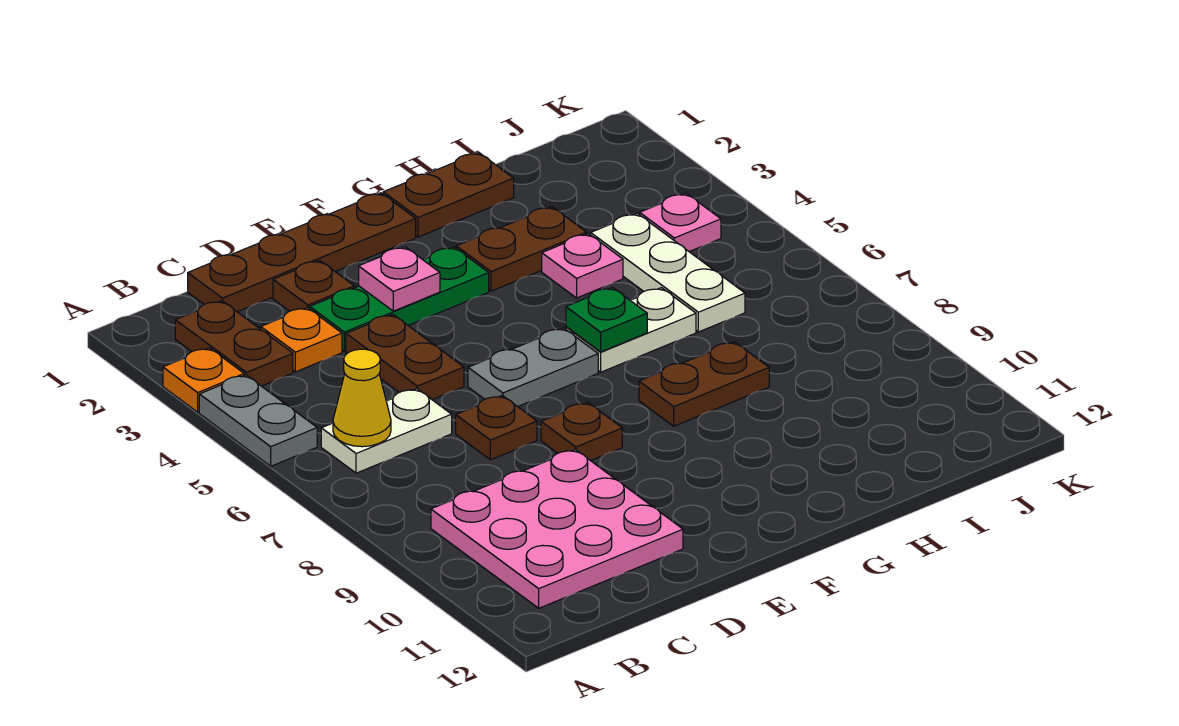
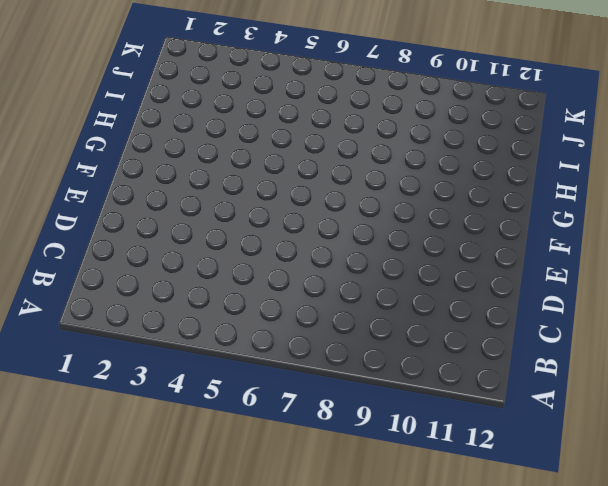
none -> orange plate A3 level 1
none -> grey plate A4:A5 level 1
none -> brown plate B2:B3 level 1

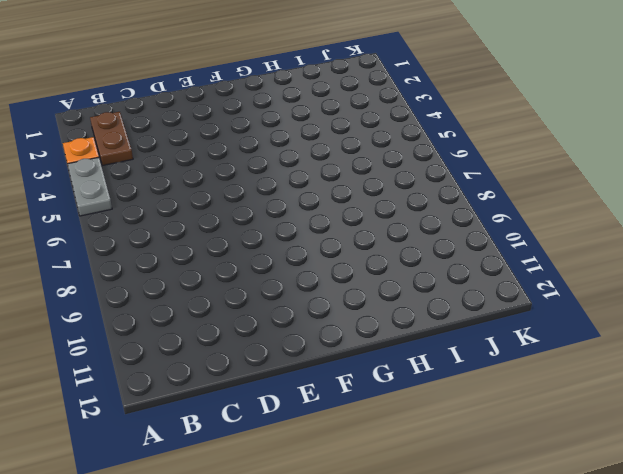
none -> white plate B6:C6 level 1
none -> pink plate B9:D11 level 1
none -> brown plate C1:F1 level 1

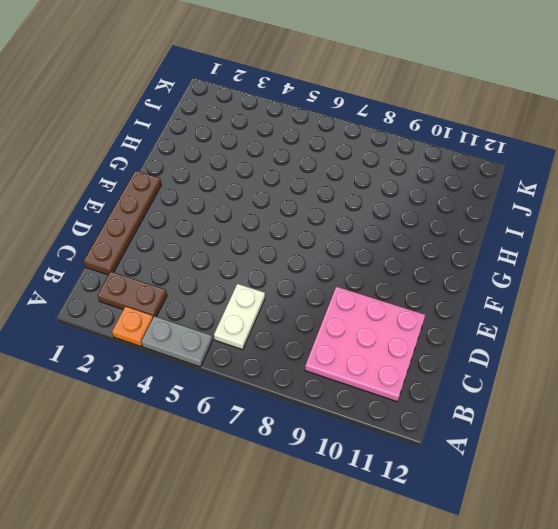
none -> orange plate C3 level 1
none -> brown plate D2 level 1
none -> green plate D3:F3 level 1

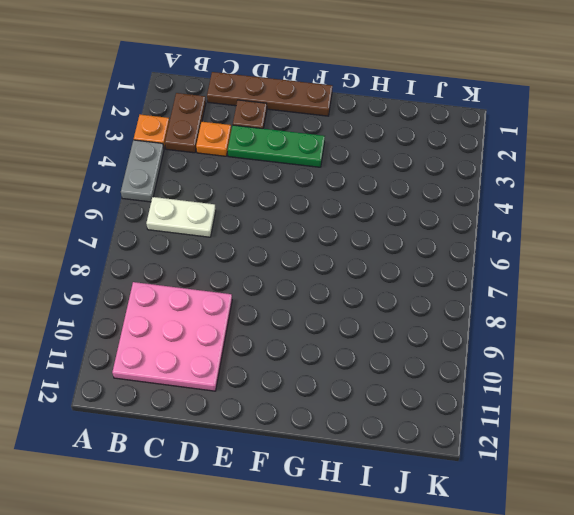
none -> brown plate D4:D5 level 1
none -> brown plate D7 level 1
none -> grey plate E6:F6 level 1

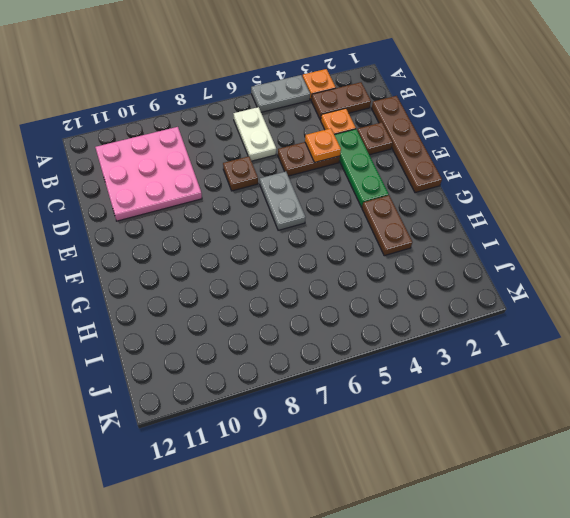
orange plate D4 level 2 -> none
none -> brown plate E8 level 1
none -> brown plate G1:H1 level 1
none -> white plate G6:H6 level 1

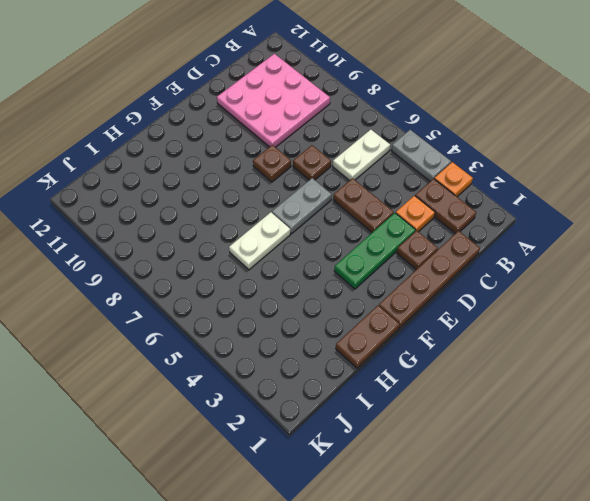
none -> brown plate G3:H3 level 1
none -> brown plate G8:H8 level 1
none -> pink plate H4 level 1

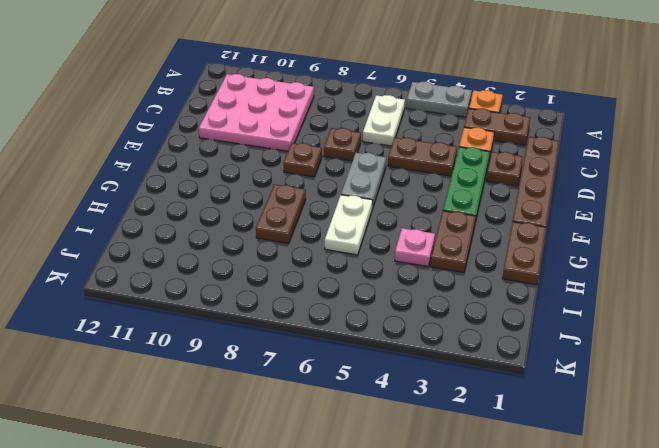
none -> white plate I4:I6 level 1
none -> pink plate J4 level 1
none -> yellow cone B6 level 2

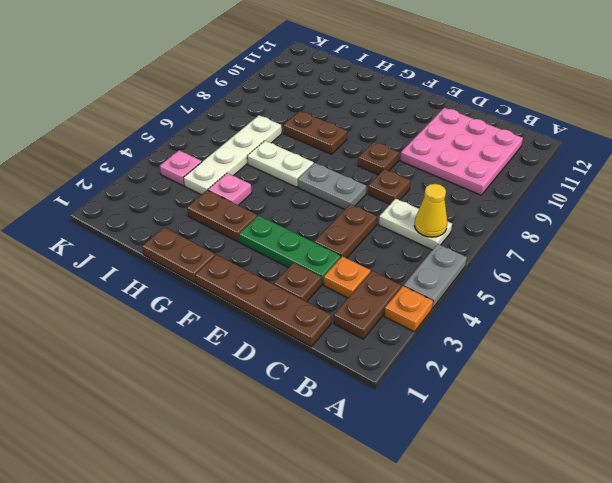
white plate I4:I7 level 1 -> white plate I4:I6 level 1
none -> pink plate E3 level 2
none -> green plate G6 level 2

